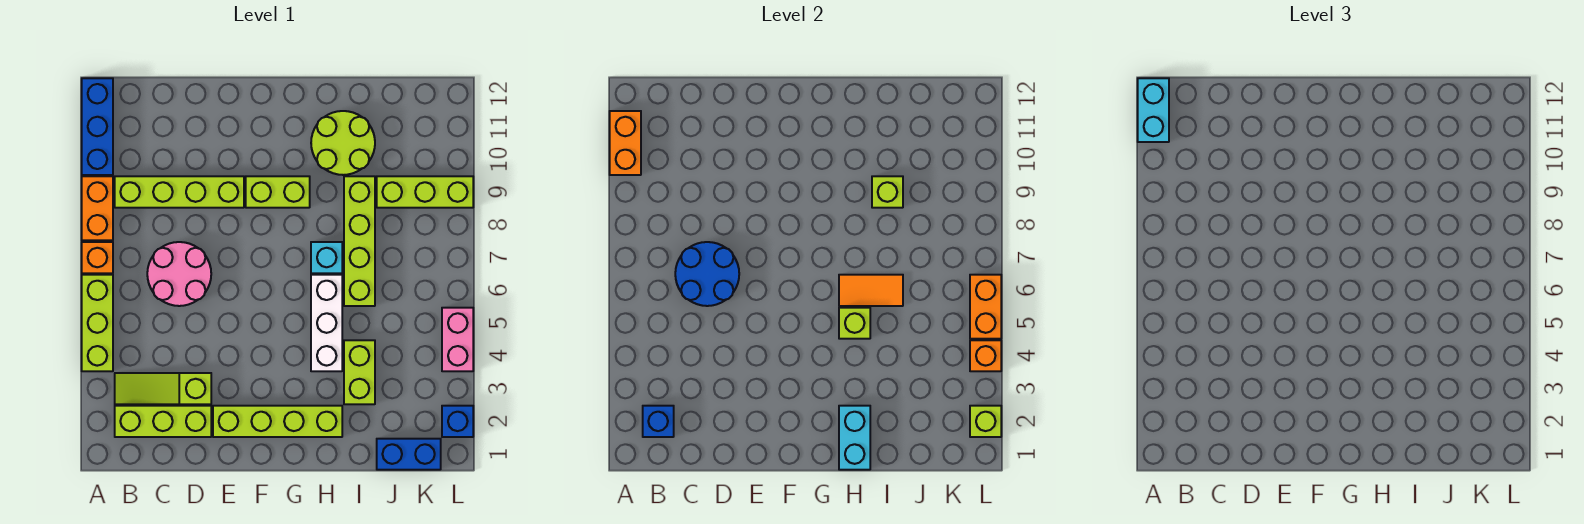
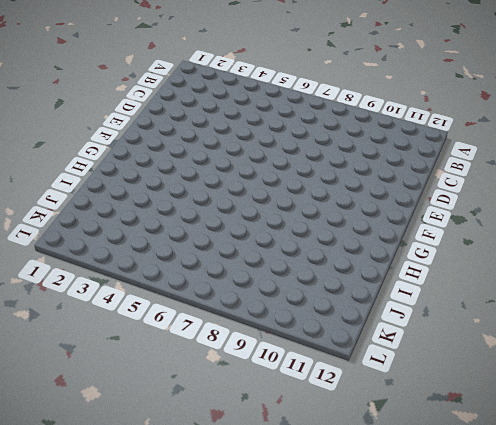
none -> lime brick A4:A6 level 1
none -> orange brick A7 level 1
none -> orange brick A8:A9 level 1
none -> blue brick A10:A12 level 1

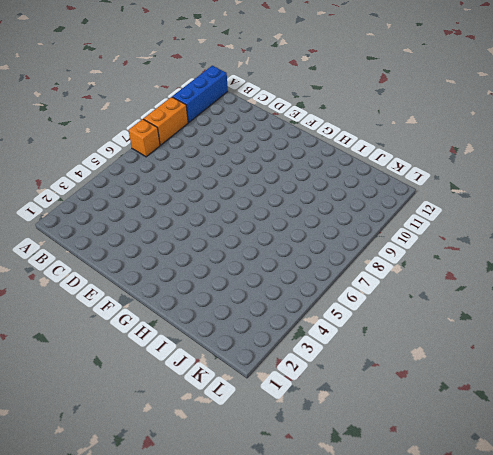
none -> lime brick A4:A6 level 1
none -> lime brick B2:D2 level 1
none -> lime slope B3:D3 level 1 top D
none -> lime brick B9:E9 level 1

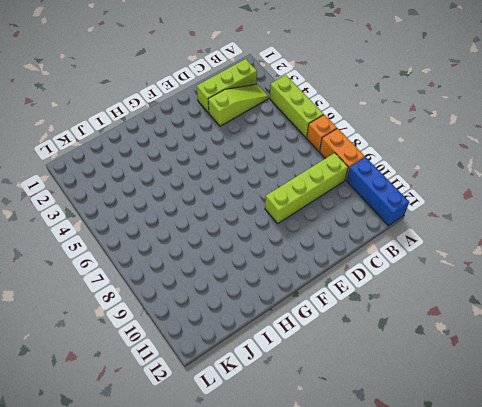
none -> pink round brick C6:D7 level 1
none -> lime brick E2:H2 level 1
none -> lime brick F9:G9 level 1
none -> white brick H4:H6 level 1

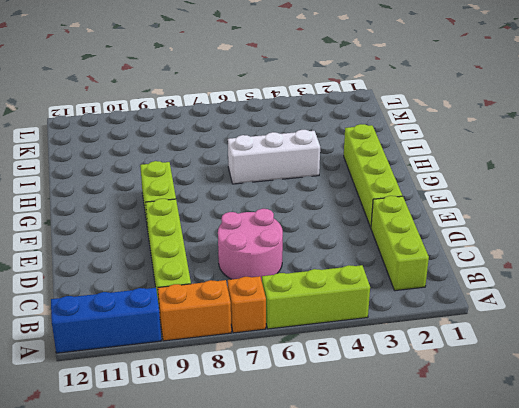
none -> lime slope B3:D3 level 1 top D
none -> cyan brick H7 level 1
none -> lime round brick H10:I11 level 1
none -> lime brick I3:I4 level 1

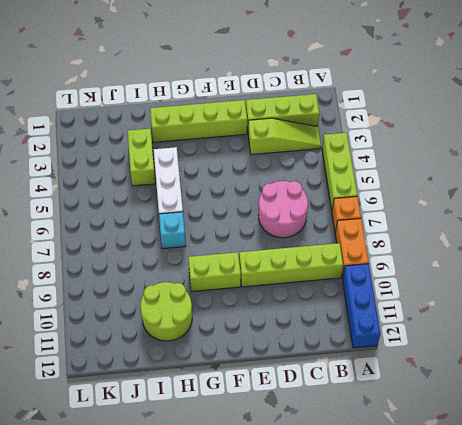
none -> lime brick I6:I9 level 1
none -> blue brick J1:K1 level 1
none -> lime brick J9:L9 level 1
none -> blue brick L2 level 1

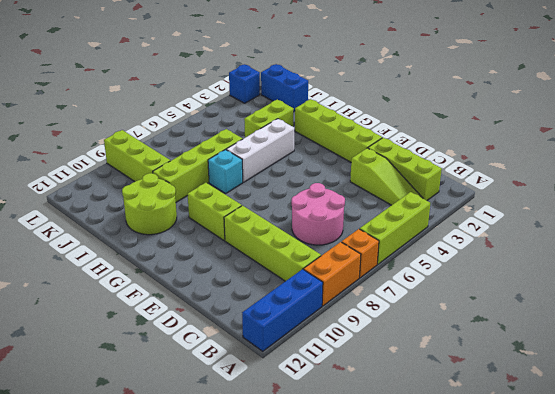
none -> pink brick L4:L5 level 1
none -> orange brick A10:A11 level 2
none -> blue brick B2 level 2
none -> blue round brick C6:D7 level 2

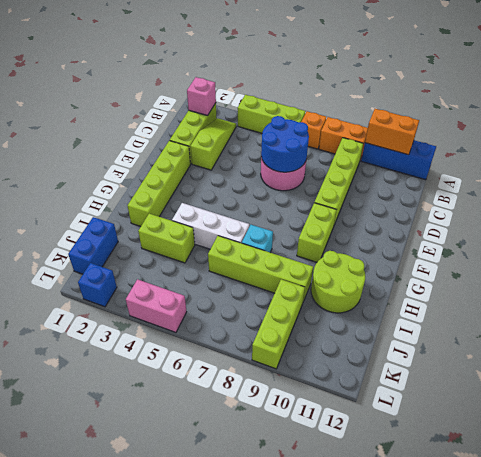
pink brick B2 level 2 -> blue brick B2 level 2
none -> cyan brick H1:H2 level 2
none -> lime brick H5 level 2
none -> orange tile H6:I6 level 2
none -> lime brick I9 level 2

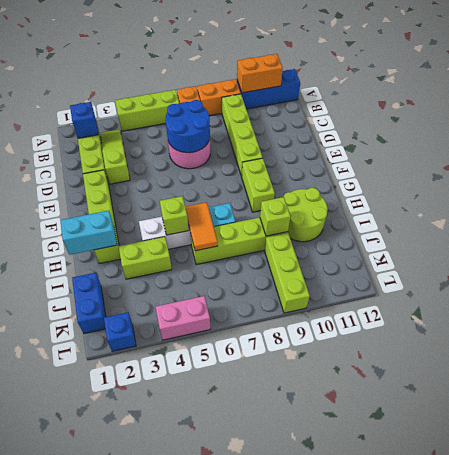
none -> lime brick L2 level 2
none -> orange brick L4 level 2
none -> orange brick L5:L6 level 2
none -> cyan brick A11:A12 level 3

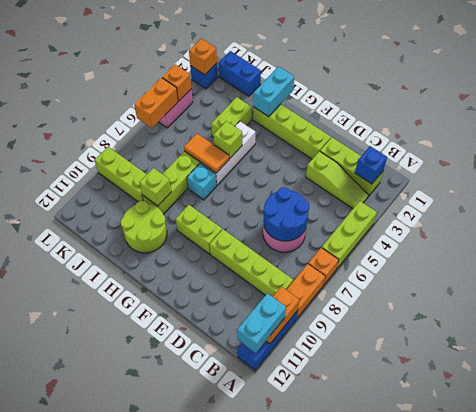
orange brick L2 level 2 -> lime brick L2 level 2

